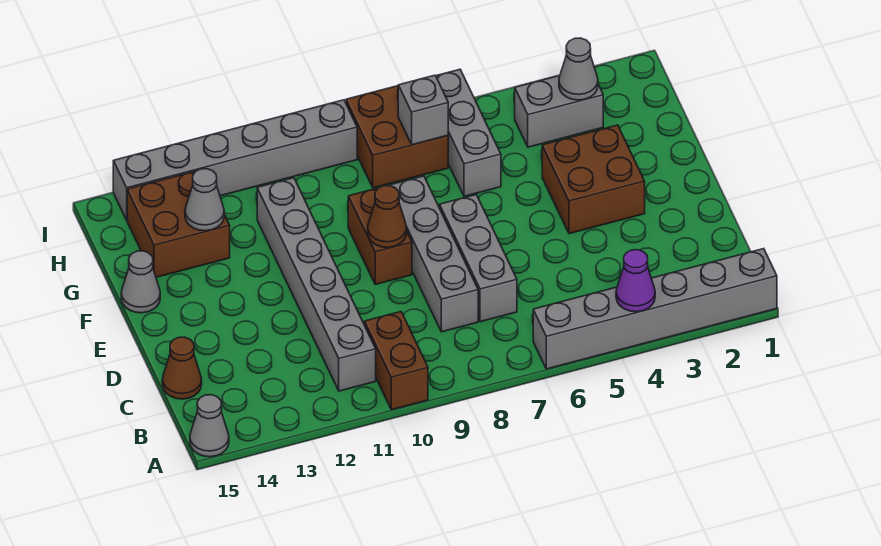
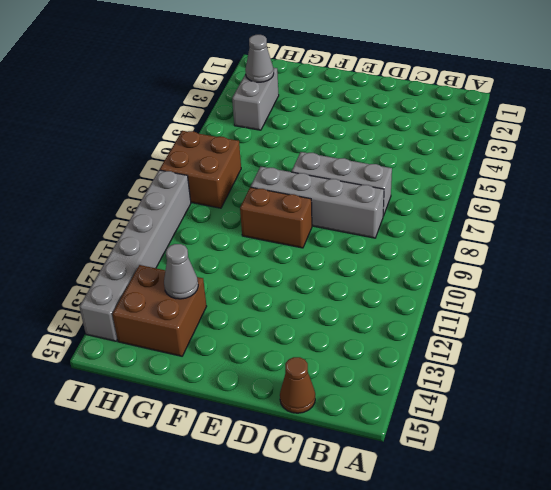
none -> grey brick A1:A6 level 1
none -> brown brick A10:B10 level 1
none -> grey cone A15 level 1

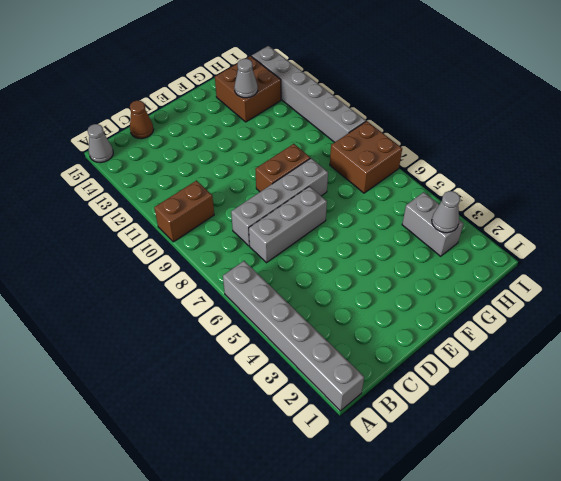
none -> grey brick B11:G11 level 1
none -> brown brick E3:F4 level 1
none -> grey cone F15 level 1

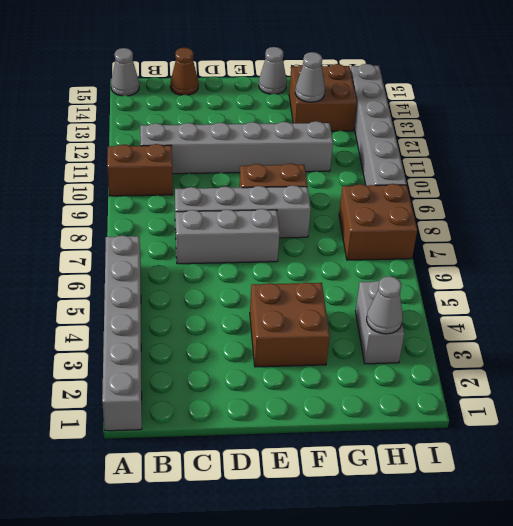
none -> grey brick G6:I6 level 1
none -> purple cone A4 level 2
none -> brown cone E9 level 2

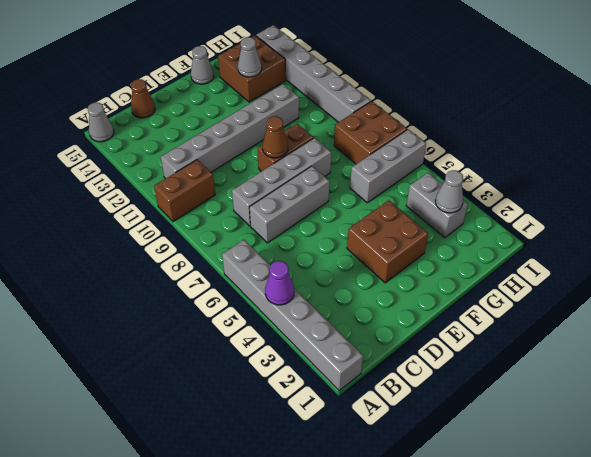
none -> grey brick H7 level 2

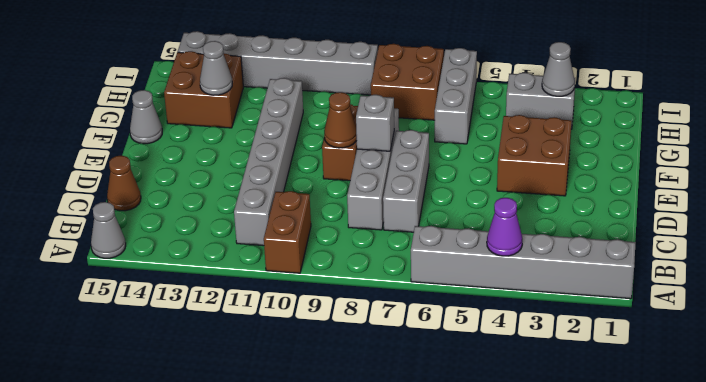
grey brick E8 level 2 -> grey brick H7 level 2

